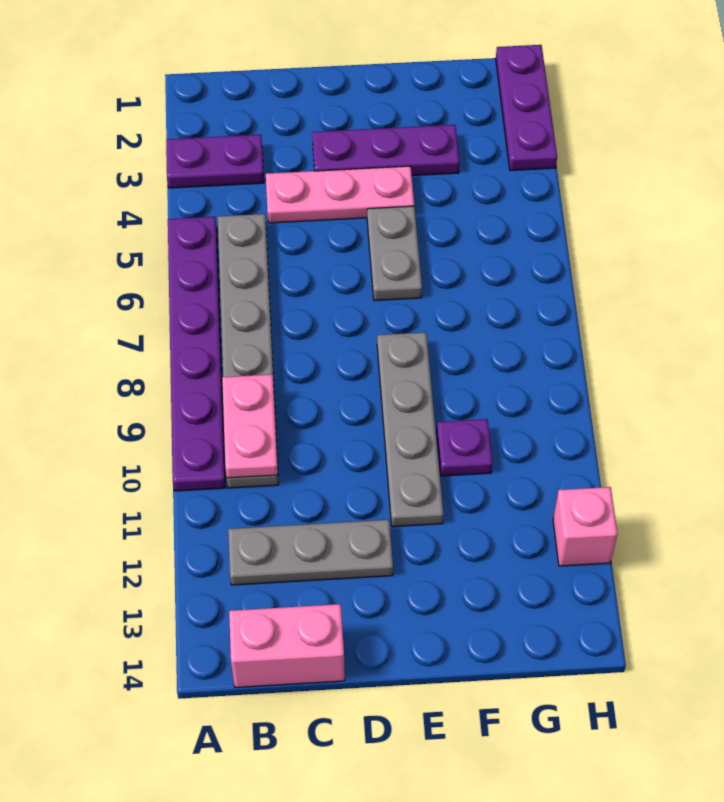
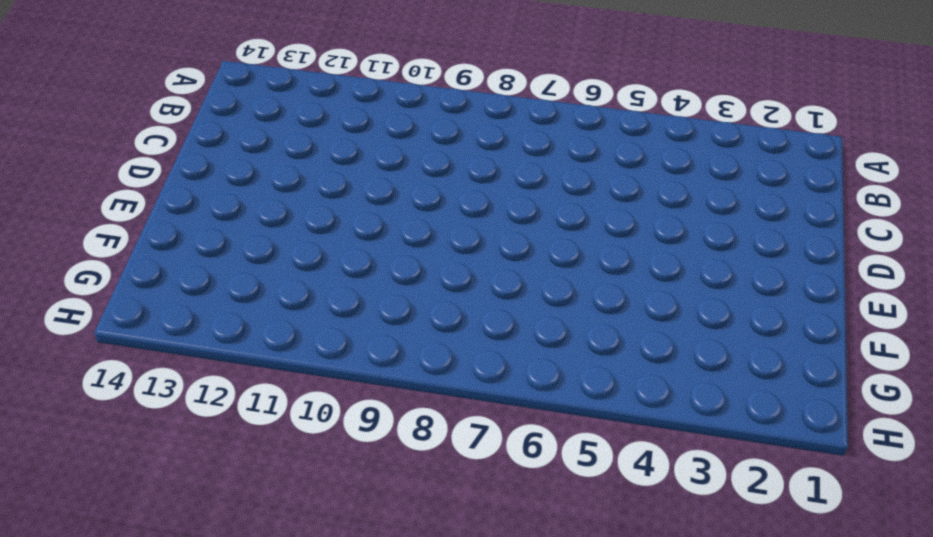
none -> purple plate A3:B3 level 1
none -> purple plate A5:A10 level 1
none -> grey plate B5:B10 level 1

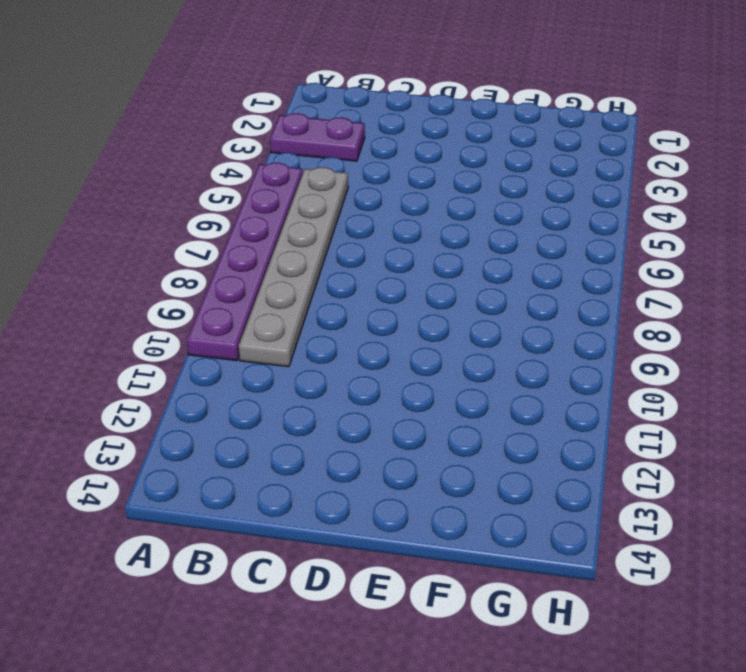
none -> grey plate B12:D12 level 1
none -> pink brick B14:C14 level 1
none -> pink plate C4:E4 level 1

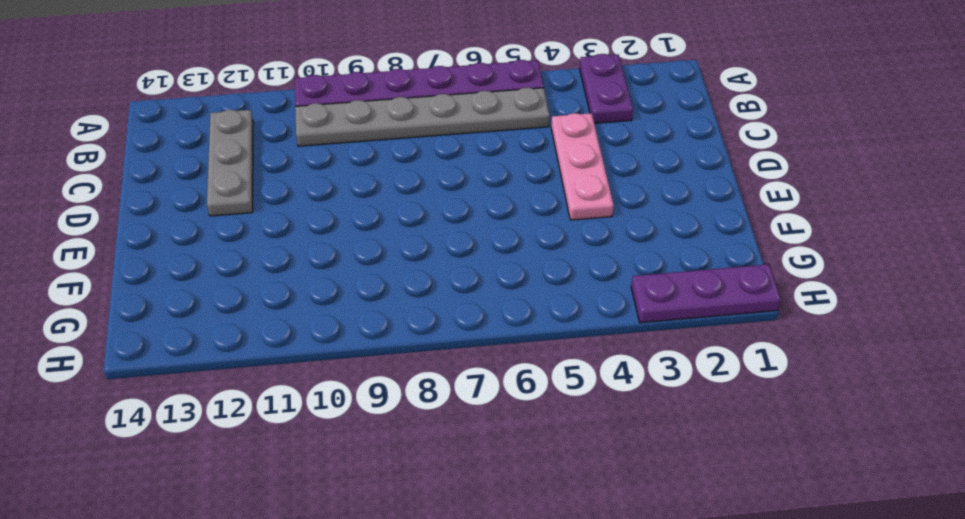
none -> pink brick B14:C14 level 1
none -> purple plate D3:F3 level 1
none -> grey plate E5:E6 level 1

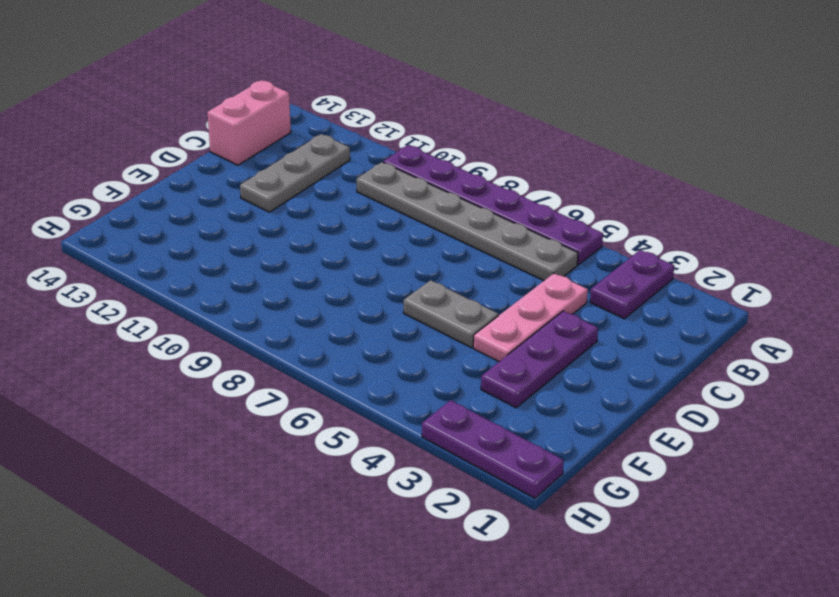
none -> grey plate E8:E11 level 1
none -> purple plate F10 level 1
none -> pink brick H12 level 1

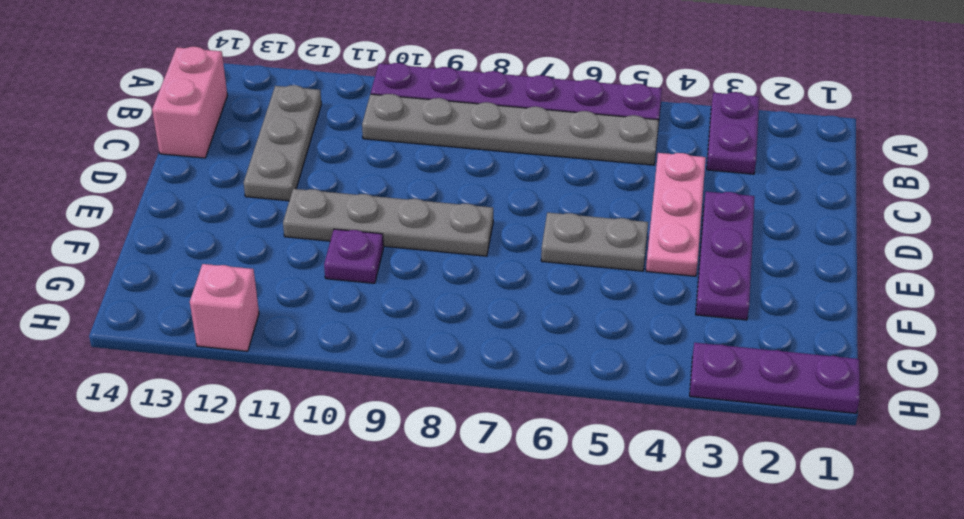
none -> pink plate B9:B10 level 2

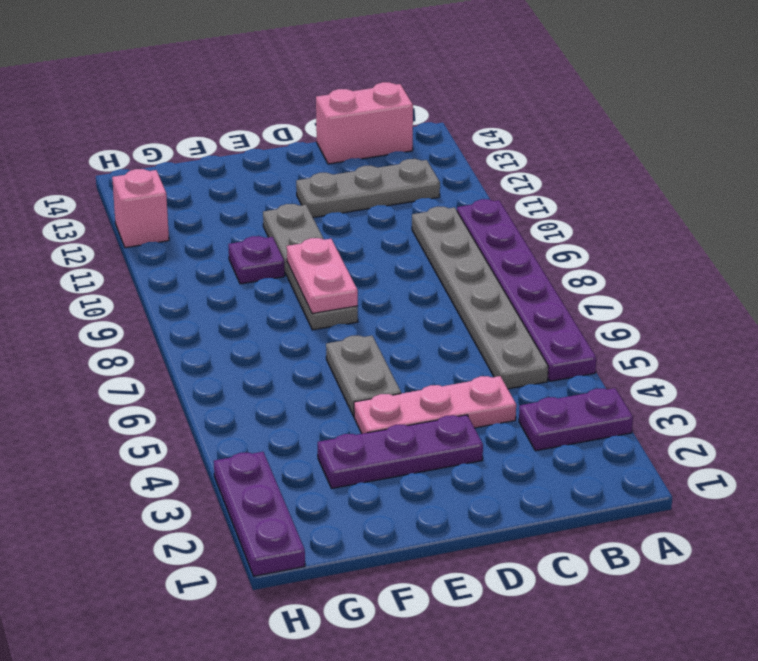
pink plate E8:E9 level 2 -> pink plate B9:B10 level 2

